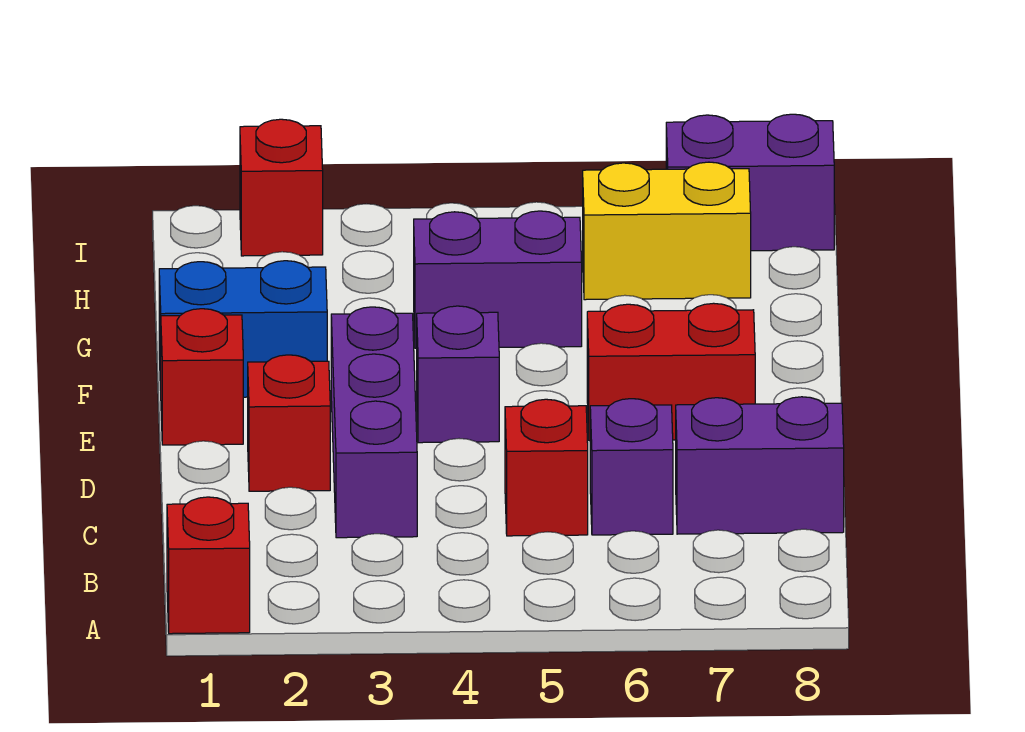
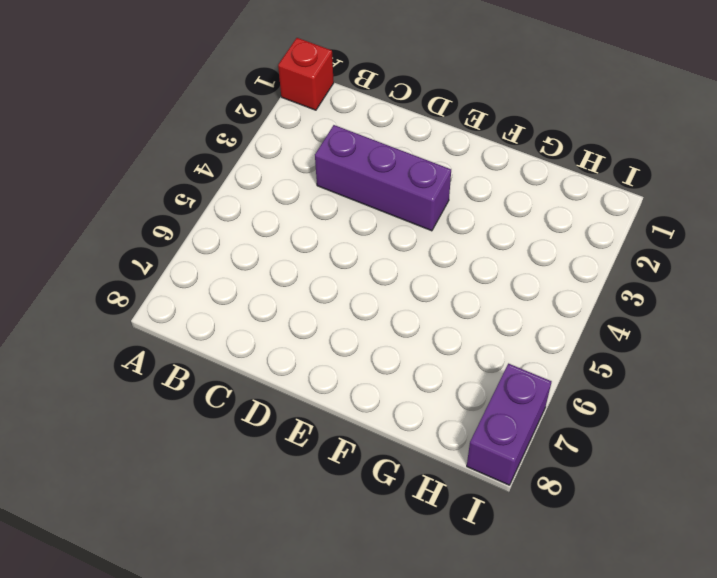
none -> red brick C5 level 1
none -> purple brick C6 level 1
none -> purple brick C7:C8 level 1

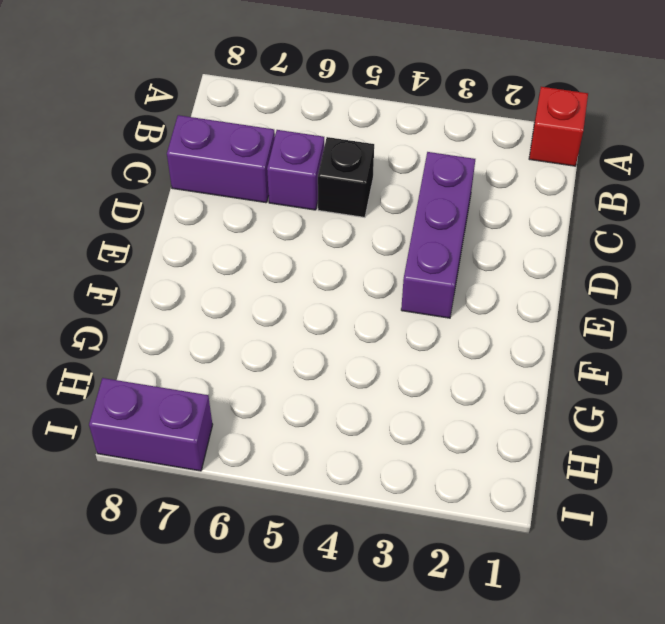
black brick C5 level 1 -> red brick C5 level 1
none -> red brick D2 level 1
none -> red brick E1 level 1
none -> purple brick E4 level 1

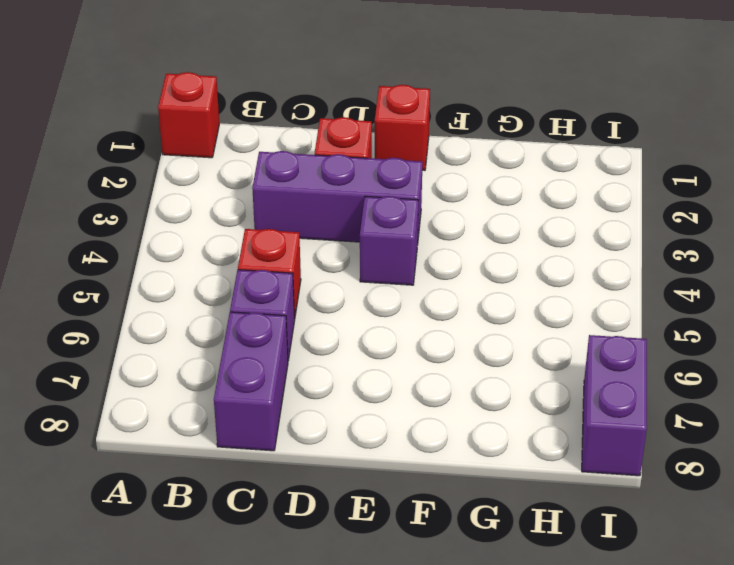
none -> red brick E6:E7 level 1
none -> blue brick F1:F2 level 1
none -> purple brick G4:G5 level 1

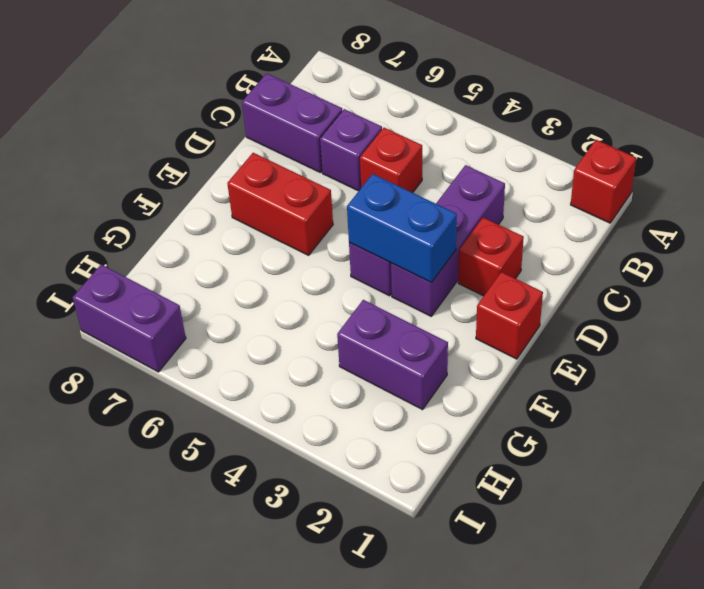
blue brick E3:E4 level 2 -> blue brick F1:F2 level 1
purple brick G2:G3 level 1 -> purple brick G4:G5 level 1
none -> yellow brick H6:H7 level 1
none -> red brick I2 level 1

